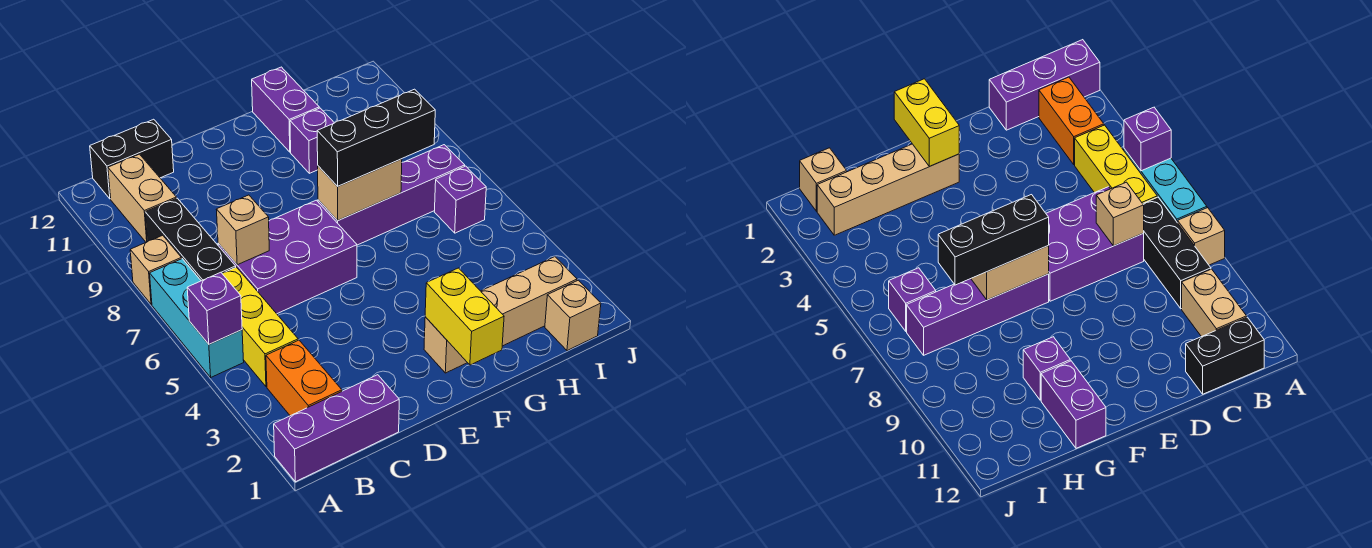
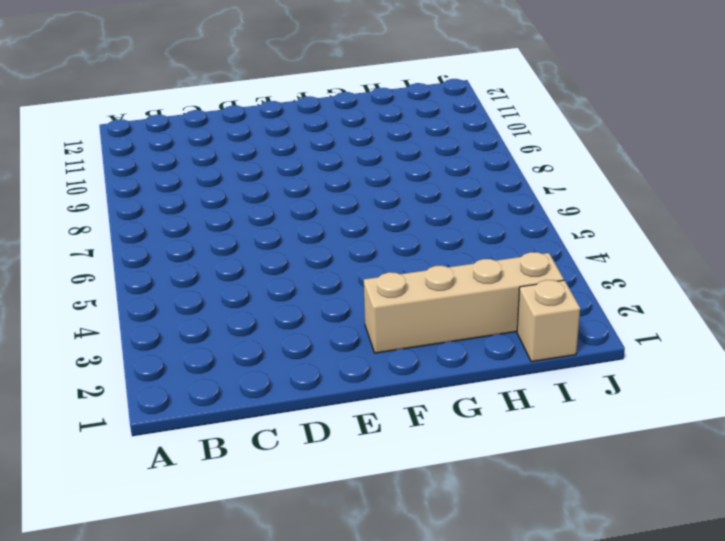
none -> purple brick A1:C1 level 1
none -> cyan brick A5:A7 level 1
none -> tan brick A8 level 1

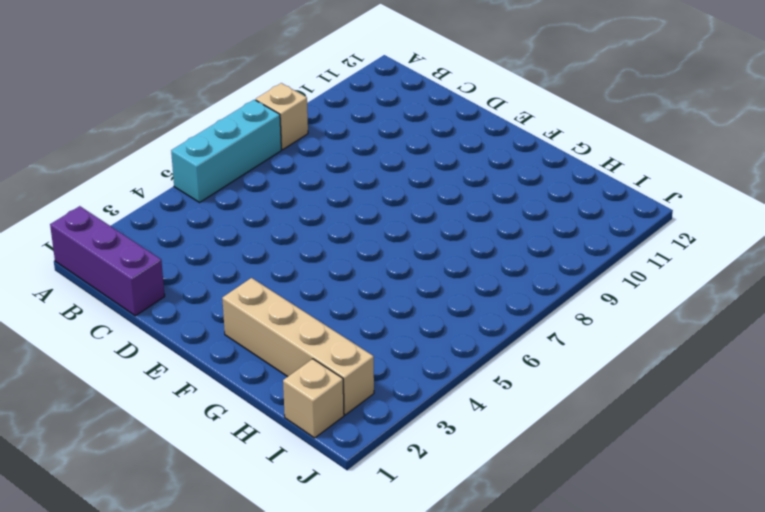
none -> orange brick B2:B3 level 1
none -> yellow brick B4:B6 level 1
none -> black brick B7:B9 level 1

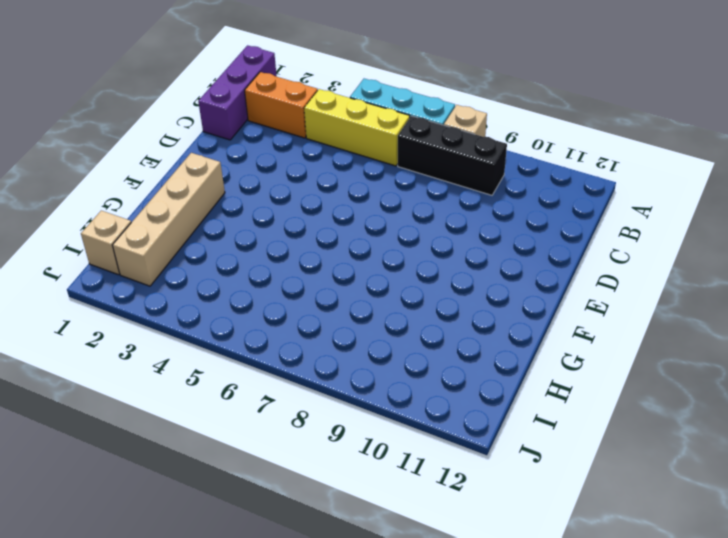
none -> tan brick B10:B11 level 1
none -> black brick B12:C12 level 1
none -> purple brick C6:E7 level 1

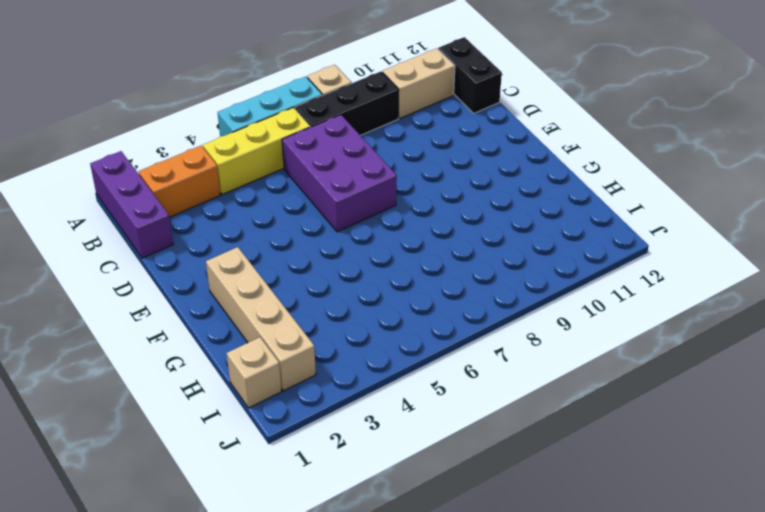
none -> purple brick F7:I7 level 1
none -> purple brick G10 level 1
none -> purple brick G11:G12 level 1

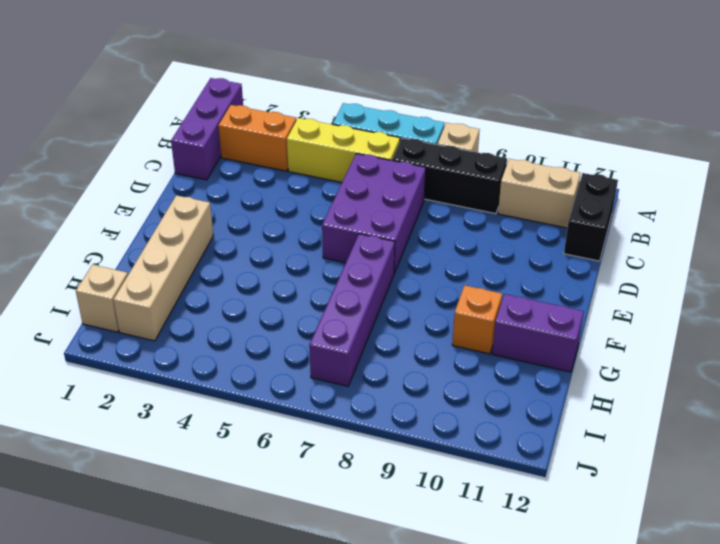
orange brick G10 level 1 -> purple brick G10 level 1
none -> purple brick I6 level 1
none -> purple brick A5 level 2
none -> tan brick C7 level 2

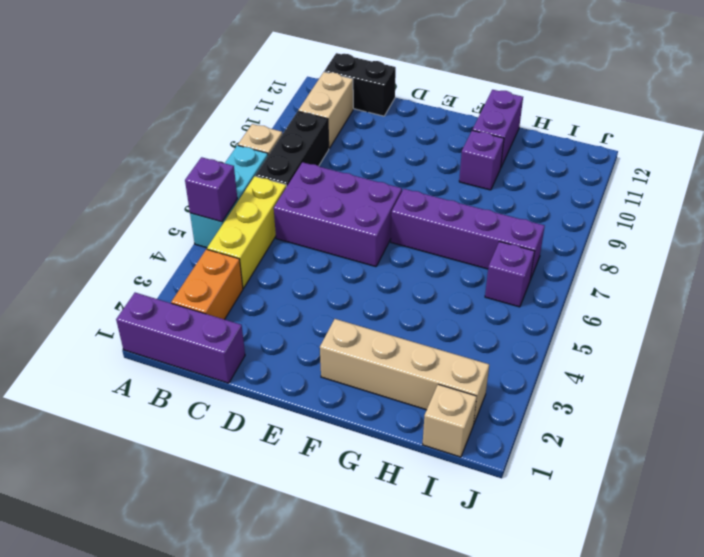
none -> tan brick C7 level 2
none -> yellow brick F1:F2 level 2
none -> tan brick F7:G7 level 2

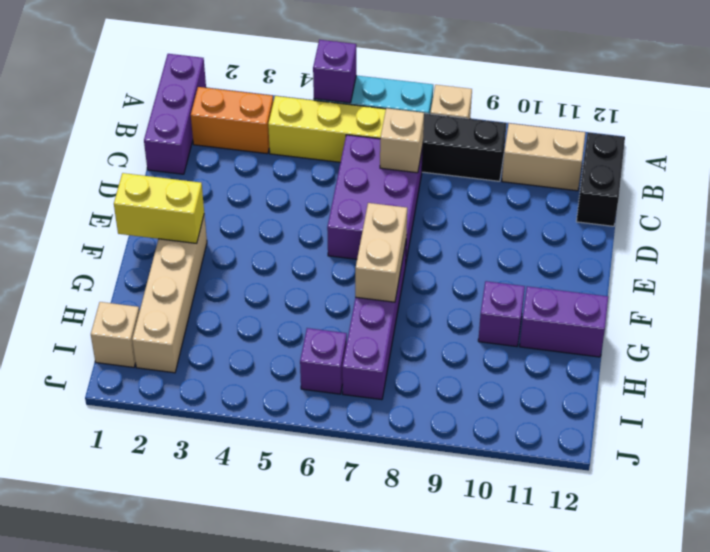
none -> black brick F7:H7 level 3

